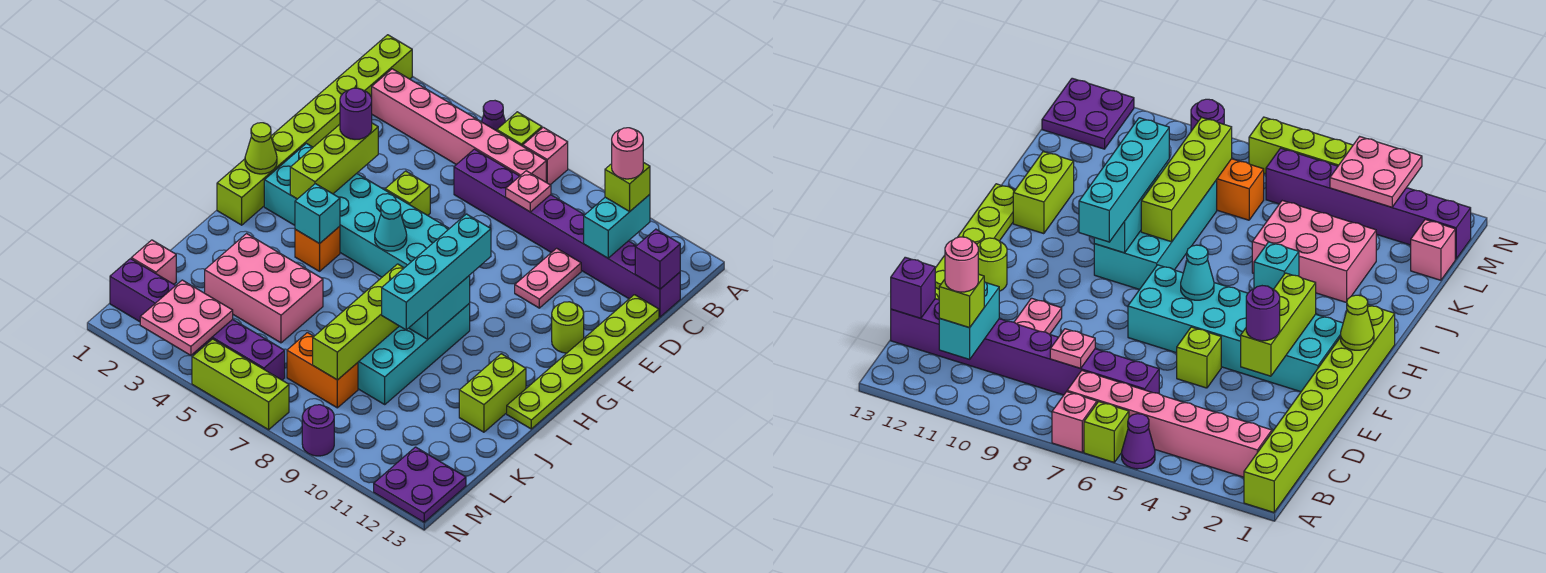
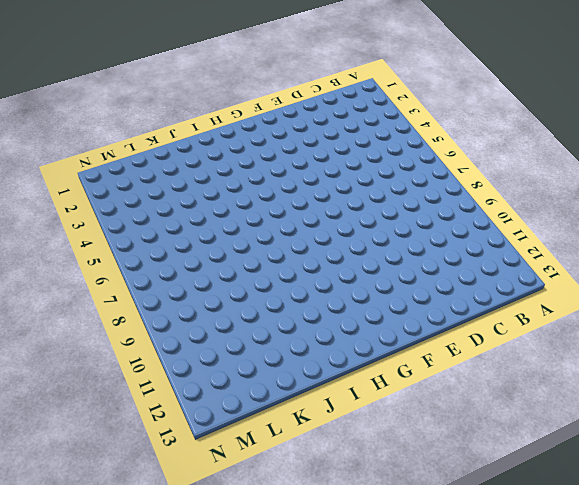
none -> lime brick A1:H1 level 1
none -> purple cone A5 level 1
none -> lime brick A6 level 1
none -> pink brick A7 level 1

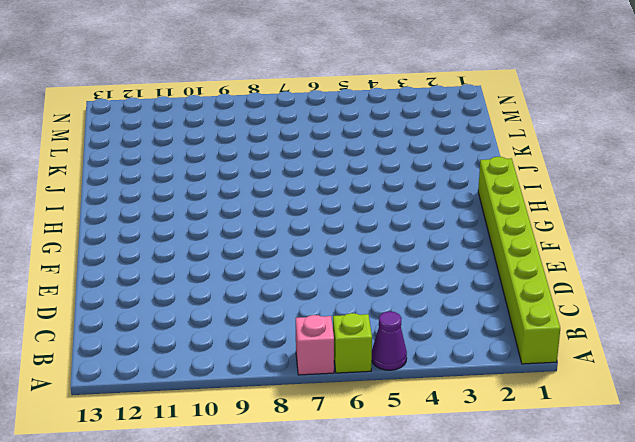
none -> pink brick B2:B7 level 1
none -> purple brick C6:C13 level 1
none -> pink plate D10:E10 level 1
none -> lime plate D13:I13 level 1

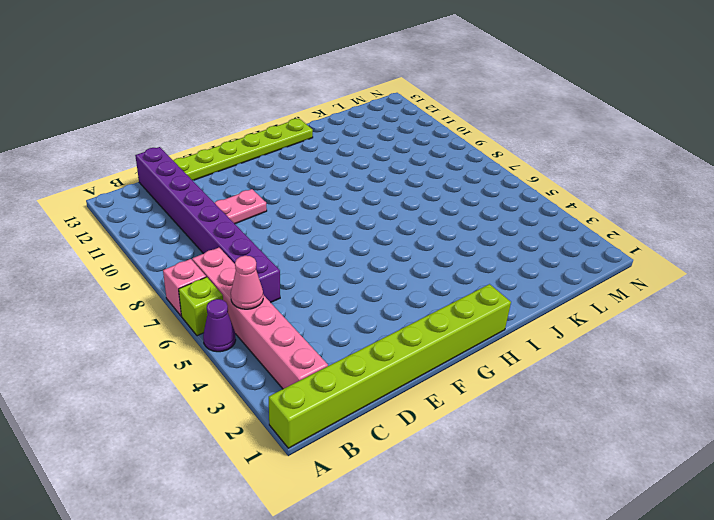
pink cone B5 level 2 -> none
none -> lime brick E5 level 1
none -> cyan brick F2:G7 level 1
none -> lime round brick F12 level 1
none -> orange brick H4 level 1

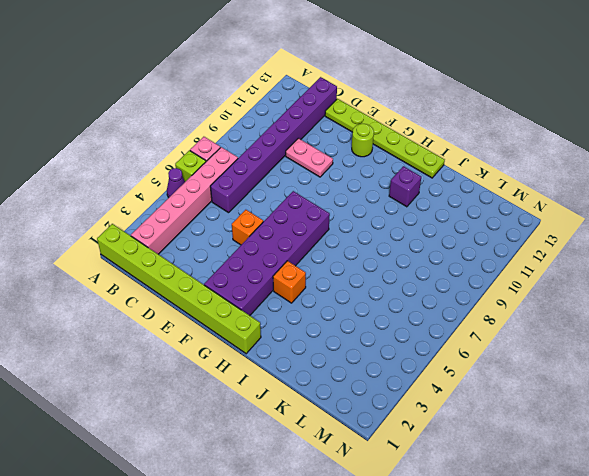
orange brick E5 level 1 -> lime brick E5 level 1
purple brick F2:G7 level 1 -> cyan brick F2:G7 level 1
purple brick I11 level 1 -> purple brick C13 level 2
none -> cyan brick H8:K9 level 1
none -> lime brick I12:J12 level 1
none -> pink brick J3:K5 level 1
none -> pink brick L1 level 1

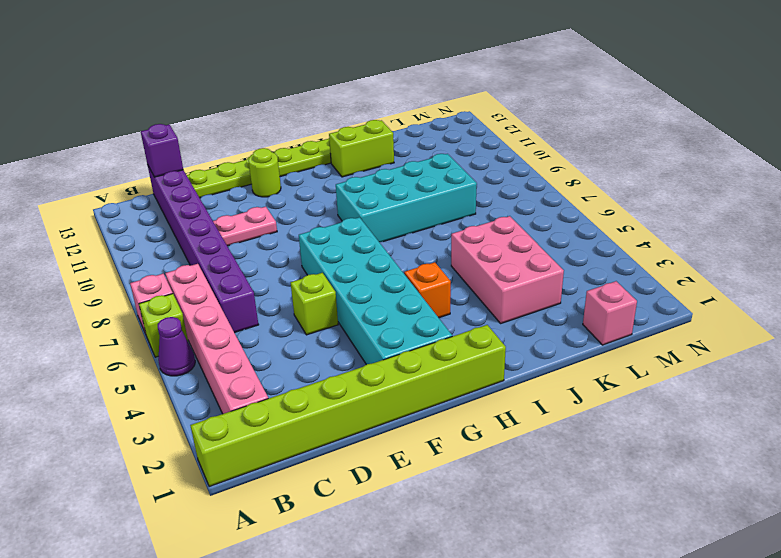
none -> orange brick L7:L8 level 1
none -> purple brick M1:M6 level 1
none -> purple plate M12:N13 level 1
none -> lime brick N5:N7 level 1

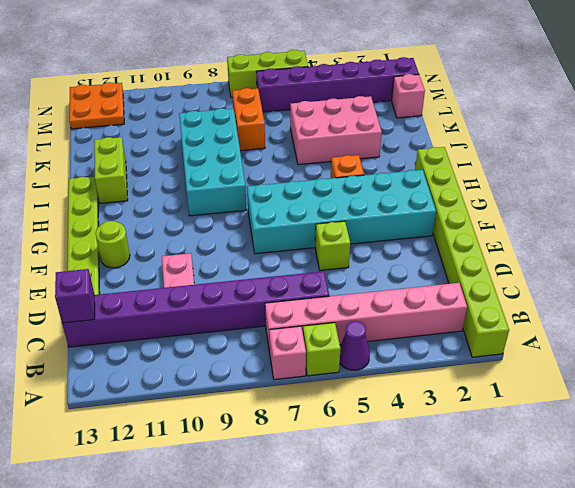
orange brick K7:L7 level 1 -> orange brick L7:L8 level 1
orange plate M12:N13 level 1 -> purple plate M12:N13 level 1
none -> purple round brick N9 level 1
none -> cyan brick B11:C11 level 2
none -> pink plate C8 level 2
none -> lime brick E3:G3 level 2

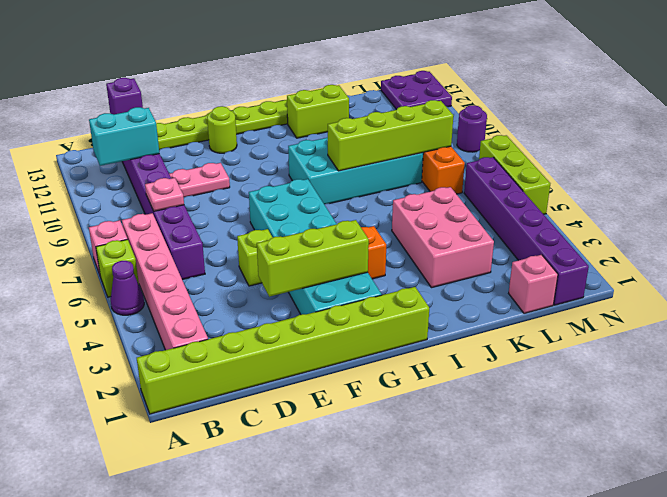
none -> lime cone G1 level 2
none -> cyan cone G6 level 2
none -> cyan brick H4 level 2
none -> cyan brick H9:I9 level 2

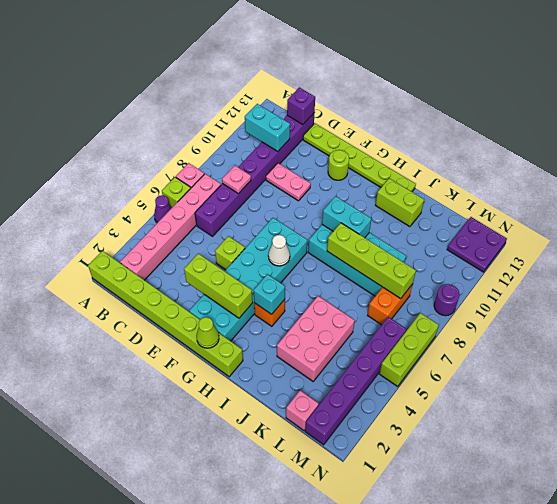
white cone G6 level 2 -> cyan cone G6 level 2
none -> pink plate M3:N4 level 2
none -> lime brick B11 level 3
none -> purple round brick E3 level 3
none -> cyan brick G9:J9 level 3

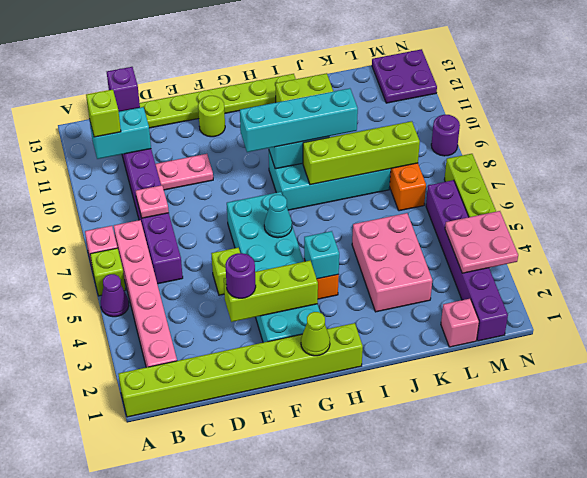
none -> pink round brick B11 level 4

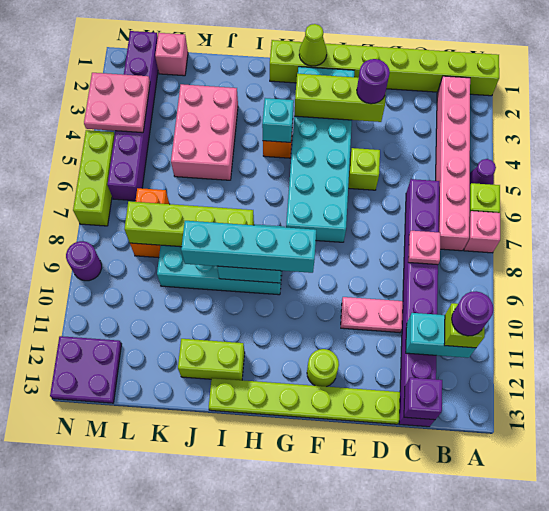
purple round brick B11 level 4 -> pink round brick B11 level 4
none -> cyan cone G6 level 2

